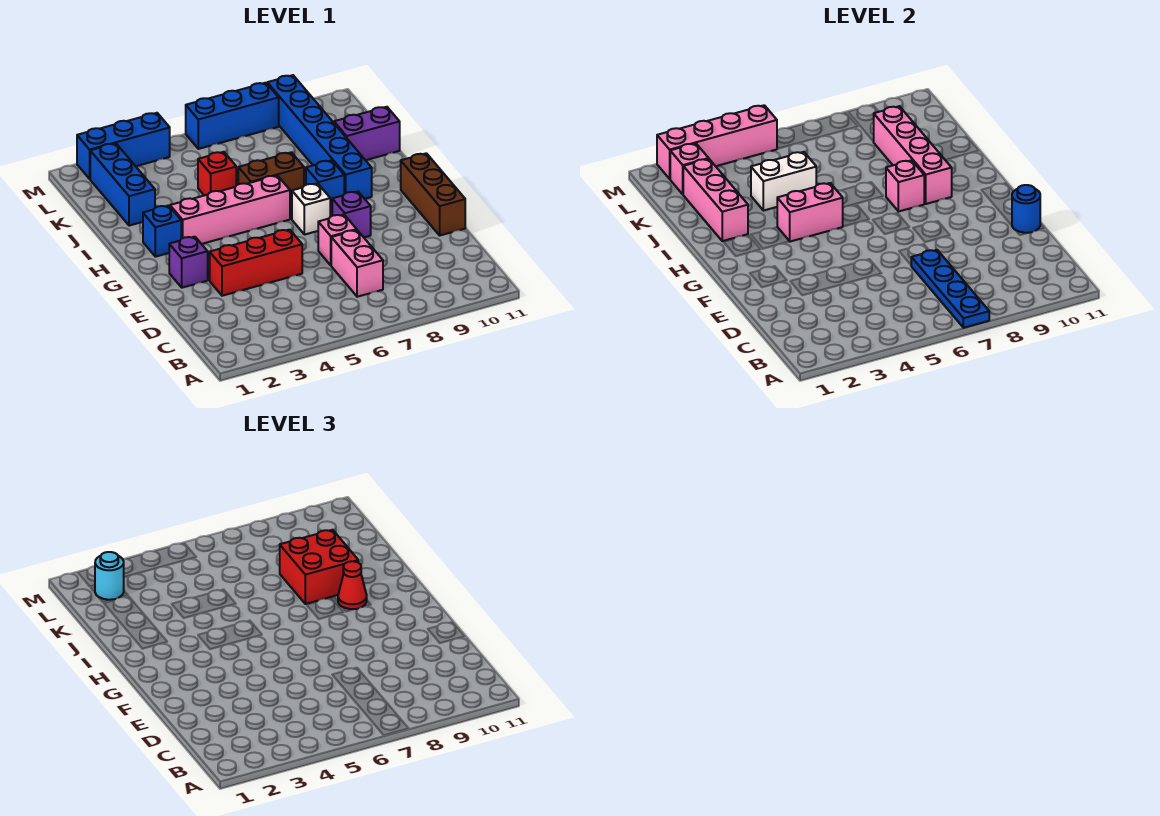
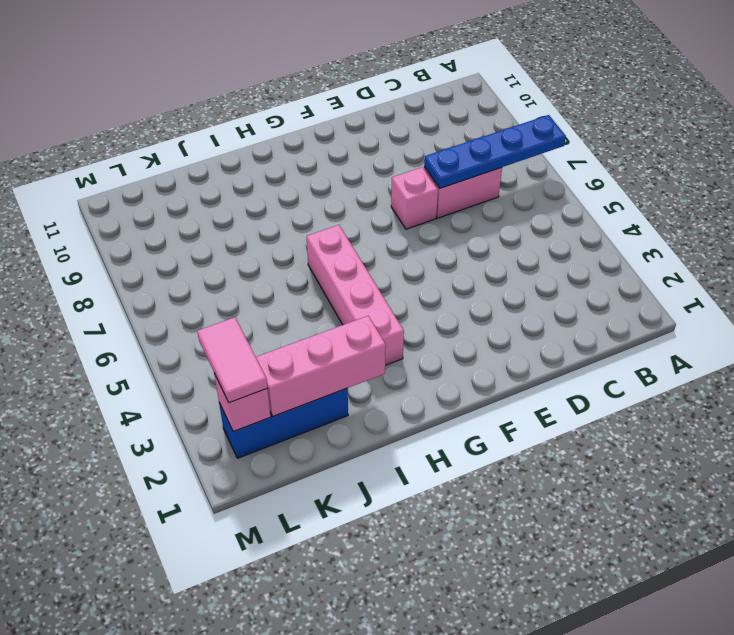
pink tile L2:L3 level 3 -> cyan round brick L2 level 3
none -> red brick E3:E5 level 1
none -> brown brick E11:G11 level 1
none -> purple brick F2 level 1

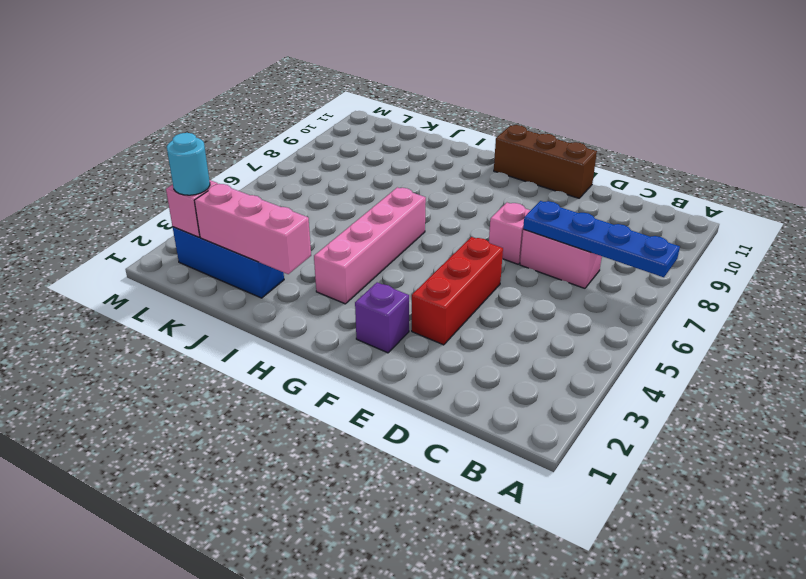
none -> purple brick F8 level 1
none -> white brick G7 level 1
none -> blue brick H2 level 1

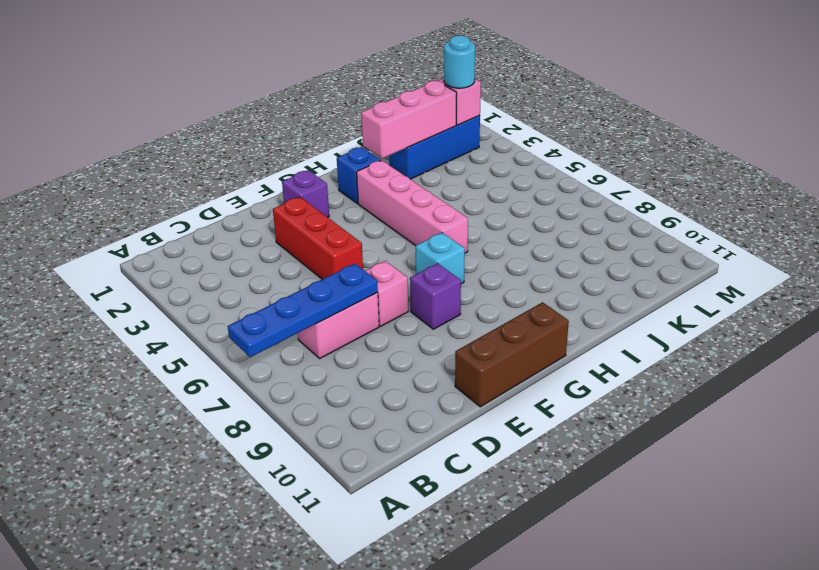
cyan brick G7 level 1 -> white brick G7 level 1
none -> blue brick H8 level 1
none -> blue brick H9:M9 level 1
none -> brown brick I6:I7 level 1

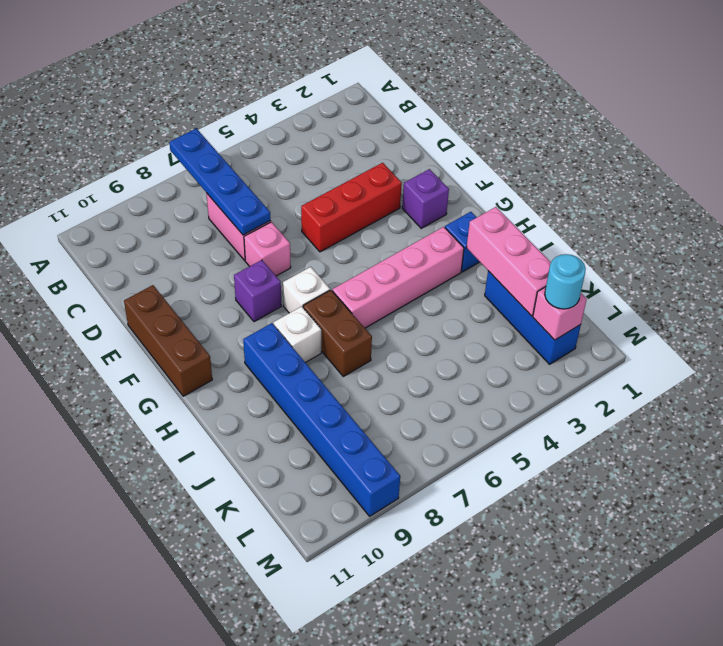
brown brick H7:I7 level 1 -> brown brick I6:I7 level 1
white brick H8 level 1 -> blue brick H8 level 1
none -> red brick J5 level 1
none -> purple brick J10:J11 level 1
none -> blue brick M2:M4 level 1

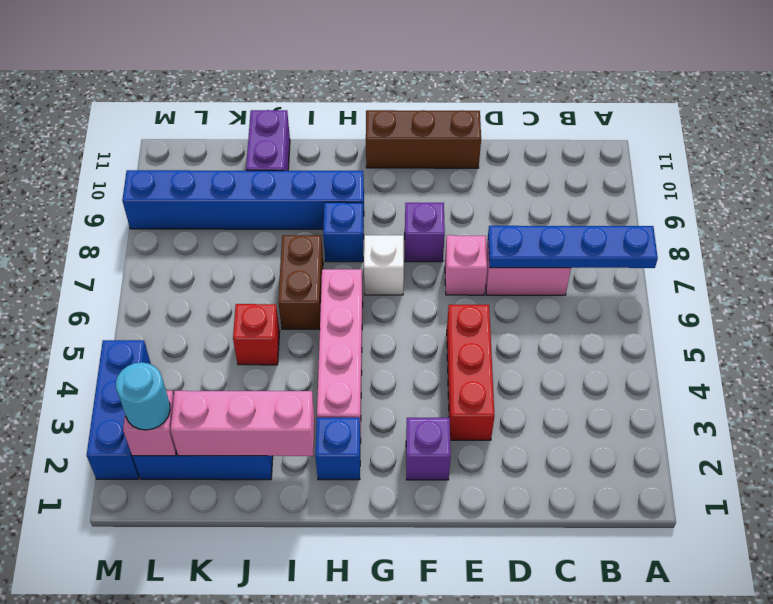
none -> blue brick M6:M8 level 1
none -> blue round brick E11 level 2
none -> pink brick H4:H5 level 2

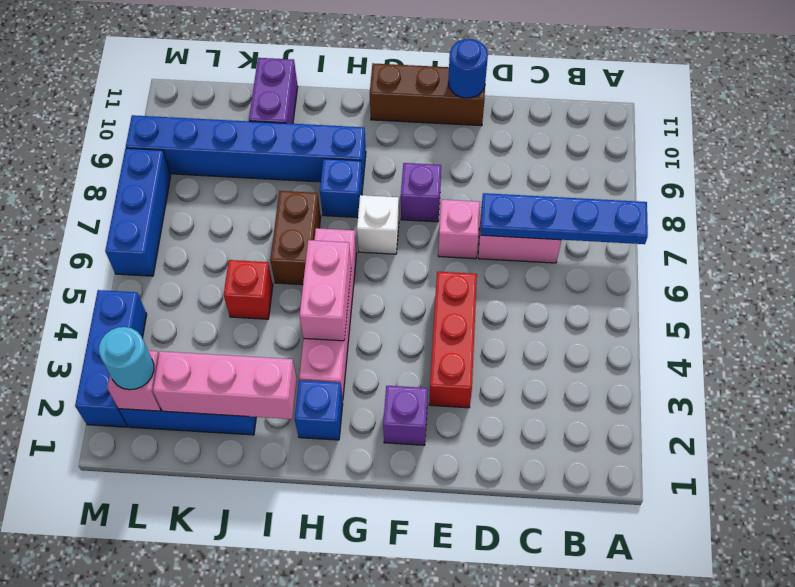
none -> pink brick H8 level 2
none -> pink brick H9:K9 level 2
none -> white brick J4:J5 level 2

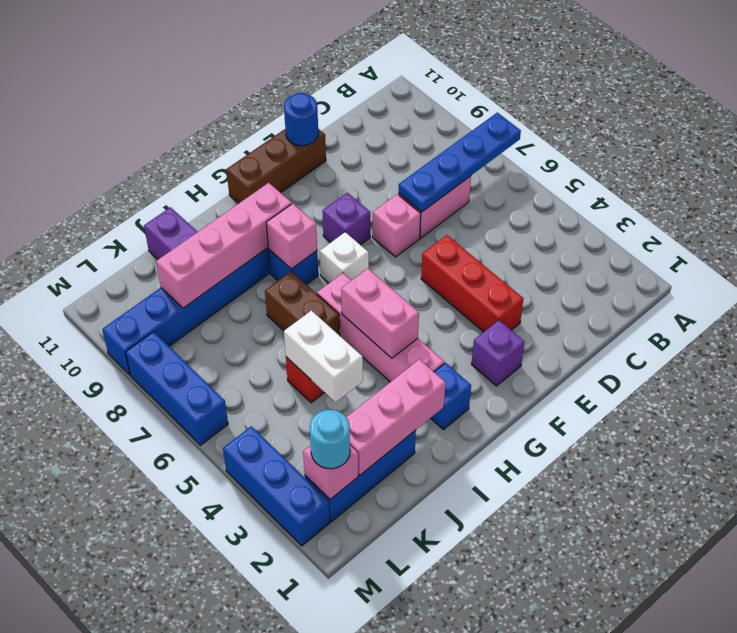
none -> pink brick M2:M5 level 2
none -> red cone H9 level 3
none -> red brick I8:J9 level 3

